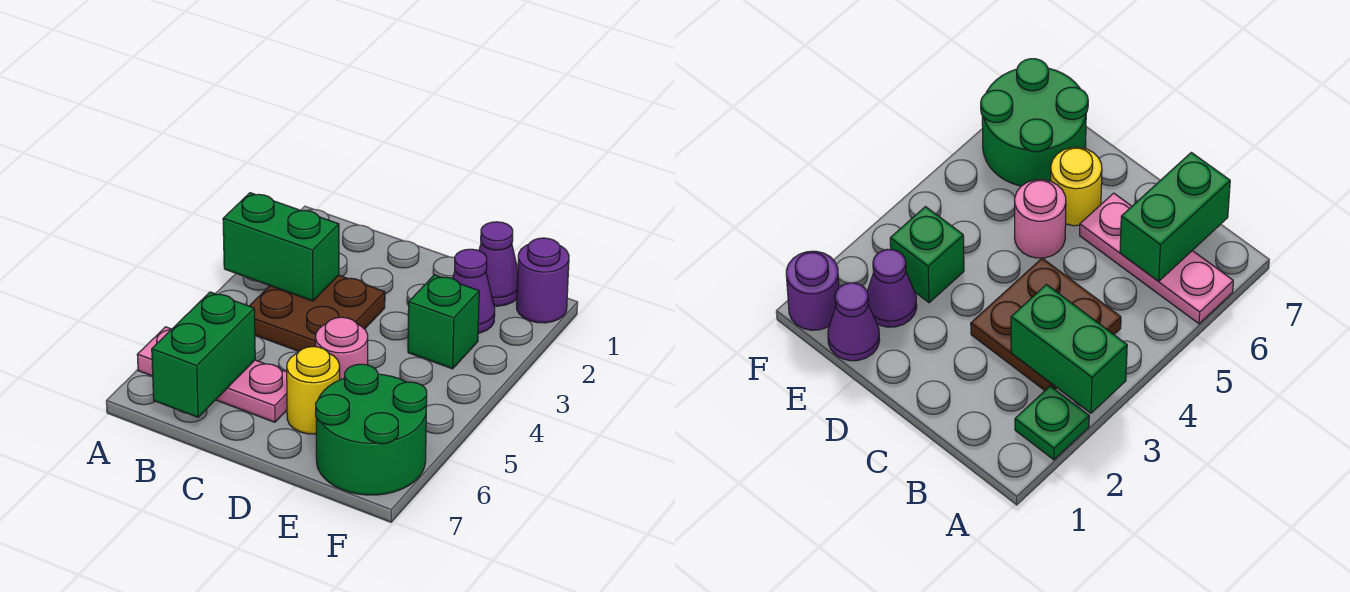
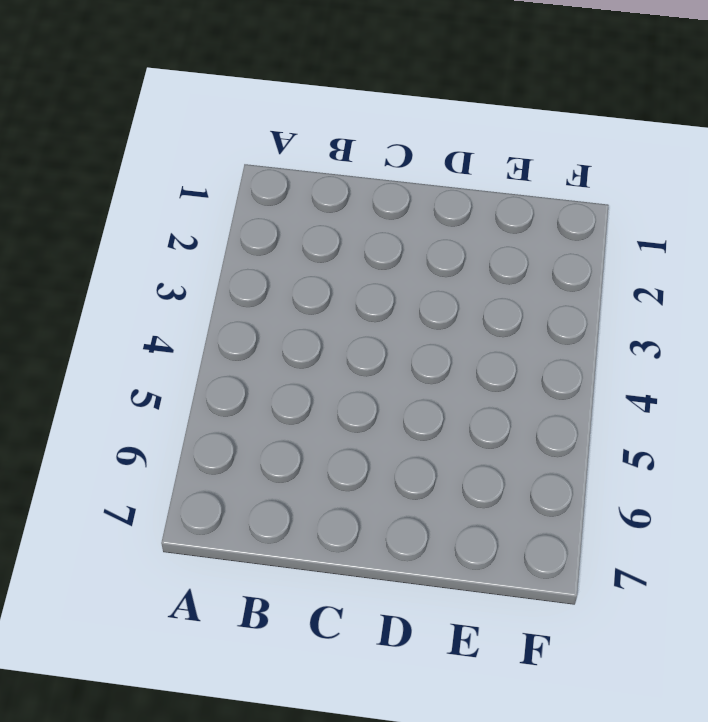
none -> green plate A2 level 1
none -> pink plate A6:C6 level 1
none -> brown plate B3:C4 level 1

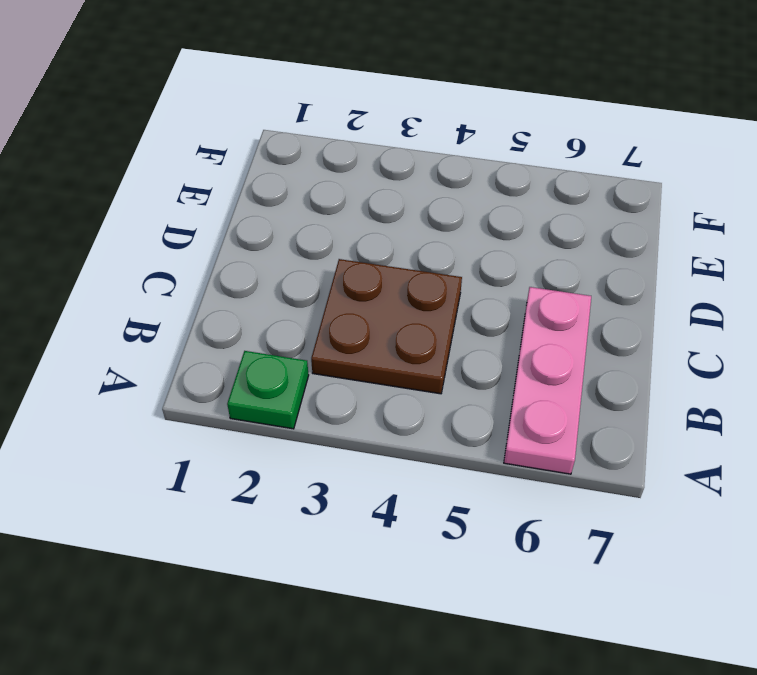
none -> pink round brick D5 level 1
none -> yellow round brick D6 level 1
none -> purple cone E1 level 1

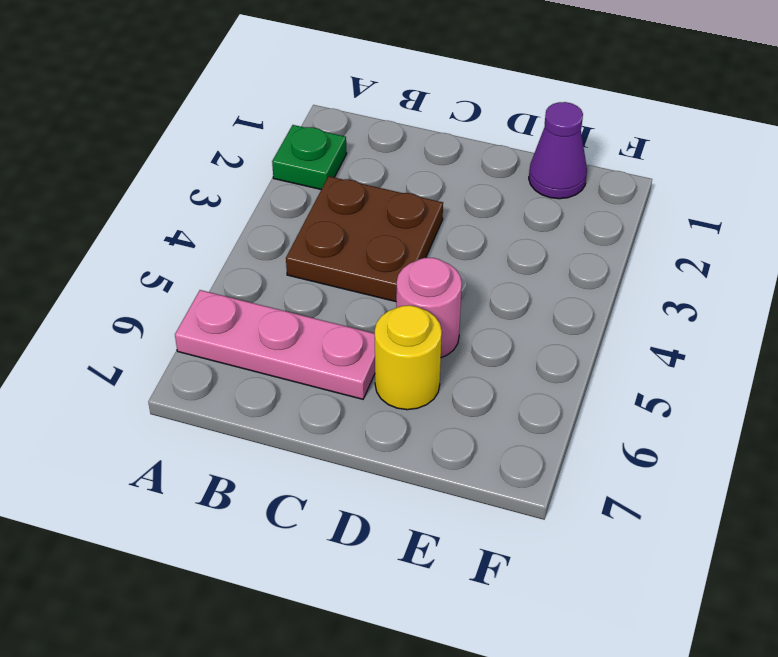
none -> purple cone E2 level 1
none -> green brick E3 level 1
none -> green round brick E6:F7 level 1

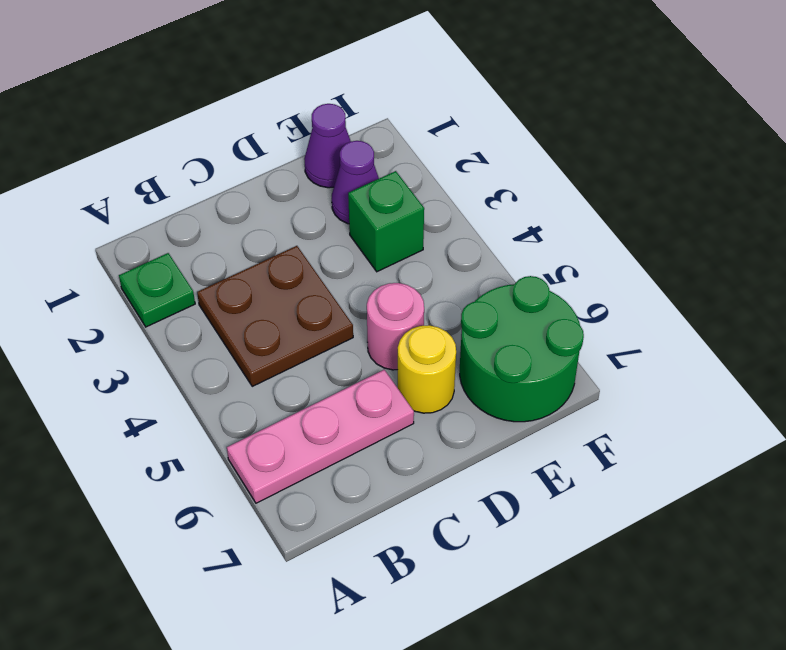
none -> purple round brick F1 level 1
none -> green brick A3:B3 level 2
none -> green brick B6:B7 level 2

